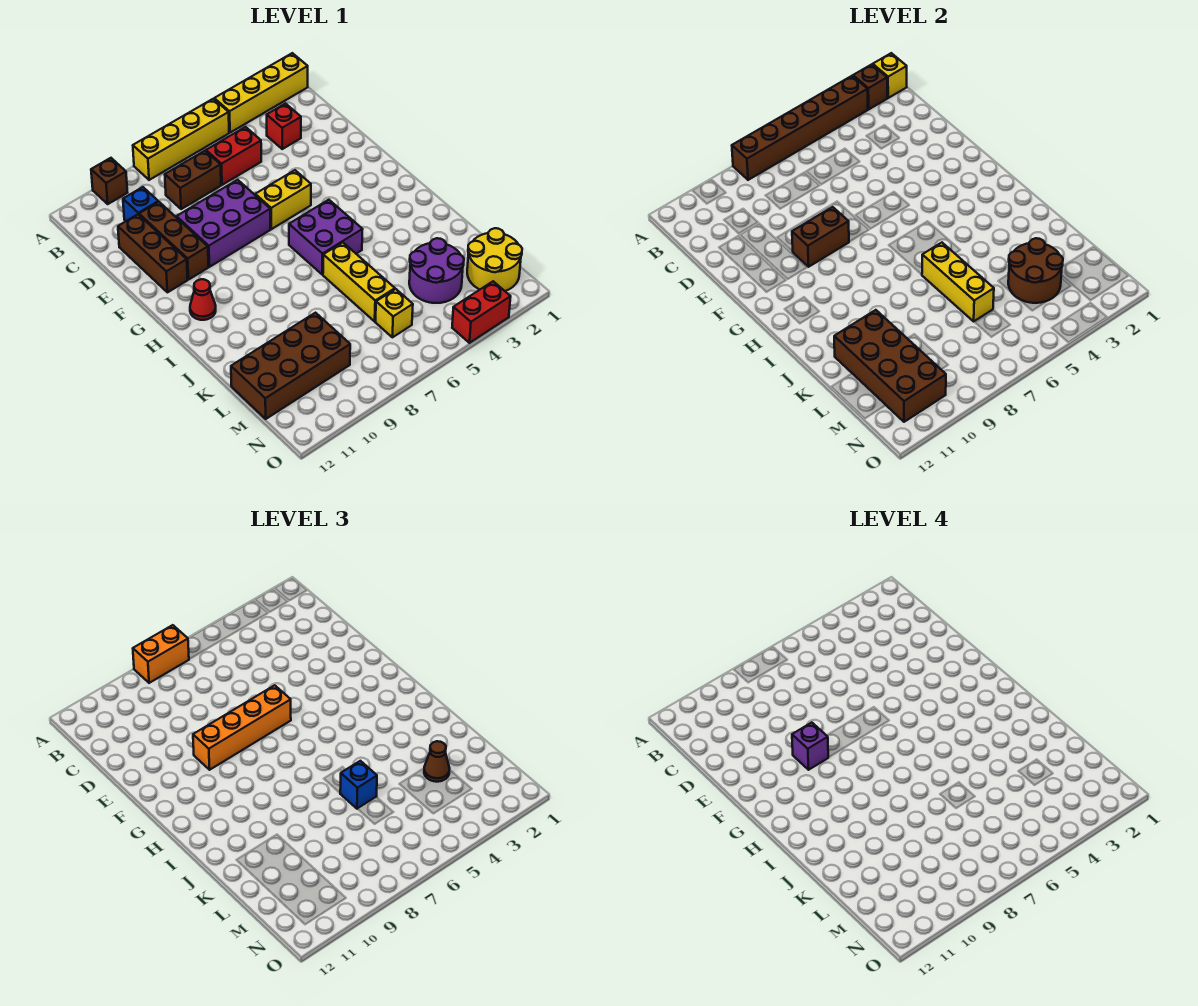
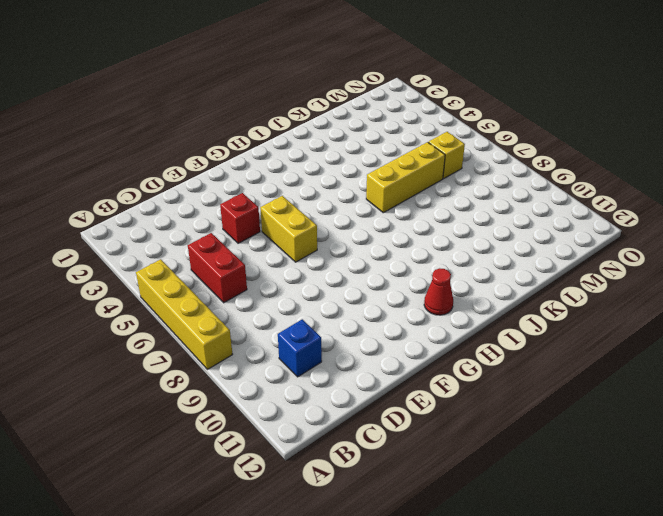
red brick E4 level 1 -> red brick C3 level 1
none -> yellow brick A1:A4 level 1
none -> brown brick A10 level 1
none -> brown brick C7:C8 level 1
none -> brown brick D10:F10 level 1

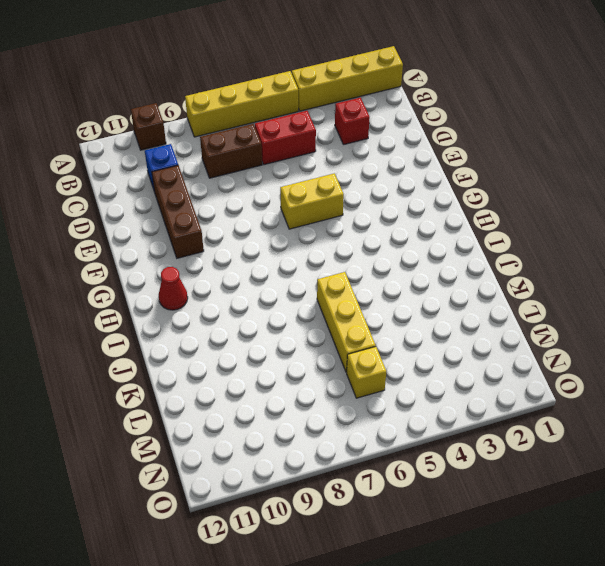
none -> brown brick D11:F11 level 1
none -> purple brick E7:F9 level 1
none -> purple brick H5:I6 level 1
none -> purple round brick L3:M4 level 1

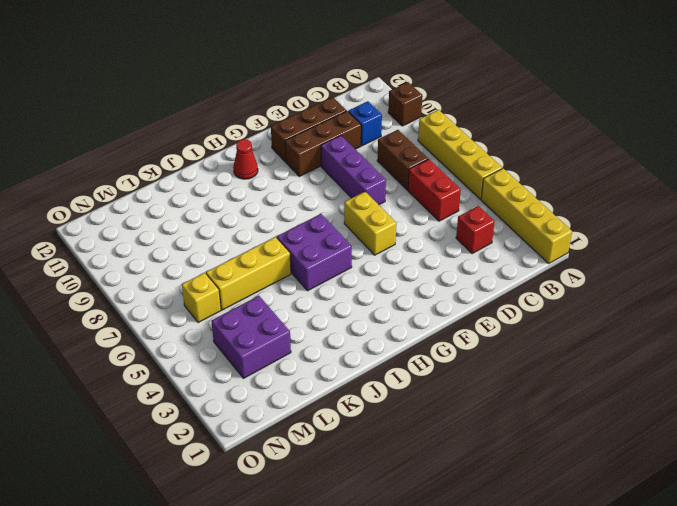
purple brick E7:E9 level 1 -> purple brick E7:F9 level 1
purple brick L3:M4 level 1 -> purple round brick L3:M4 level 1
none -> brown brick L9:M12 level 1
none -> yellow round brick M1:N2 level 1
none -> red brick O3:O4 level 1
none -> yellow brick A1 level 2

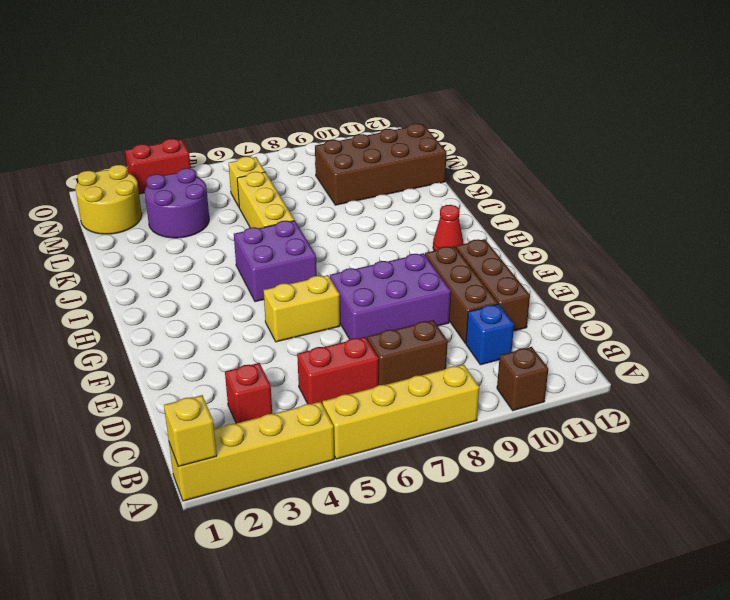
none -> brown brick A2 level 2
none -> brown brick A3:A8 level 2
none -> brown brick F8:F9 level 2
none -> yellow brick J6:L6 level 2

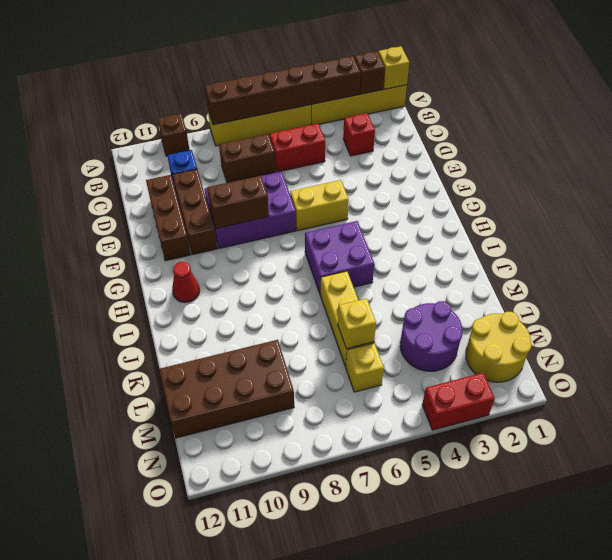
yellow brick L6 level 2 -> yellow brick J6:L6 level 2
none -> brown brick K10:N11 level 2
none -> brown round brick L3:M4 level 2
none -> orange brick A7:A8 level 3
none -> orange brick F6:F9 level 3

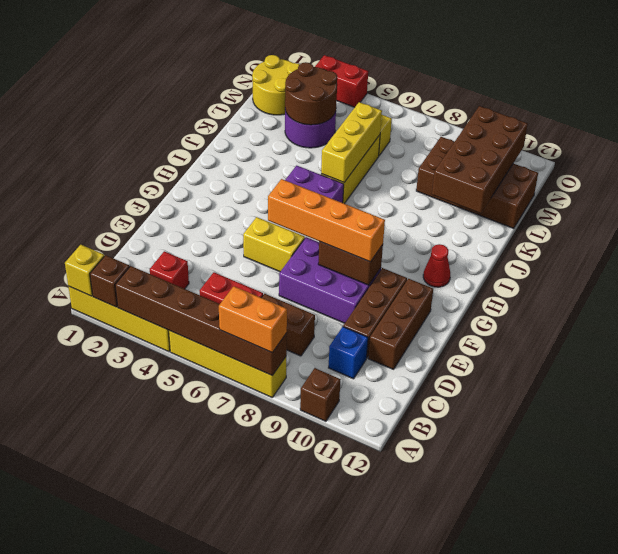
none -> blue brick K6 level 3
none -> brown cone L3 level 3
none -> purple brick F9 level 4

